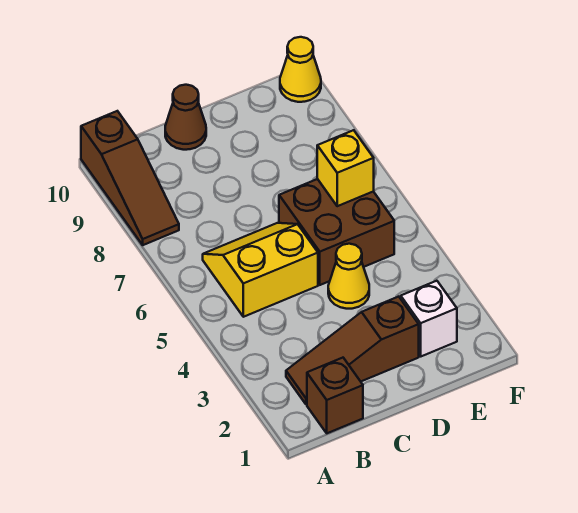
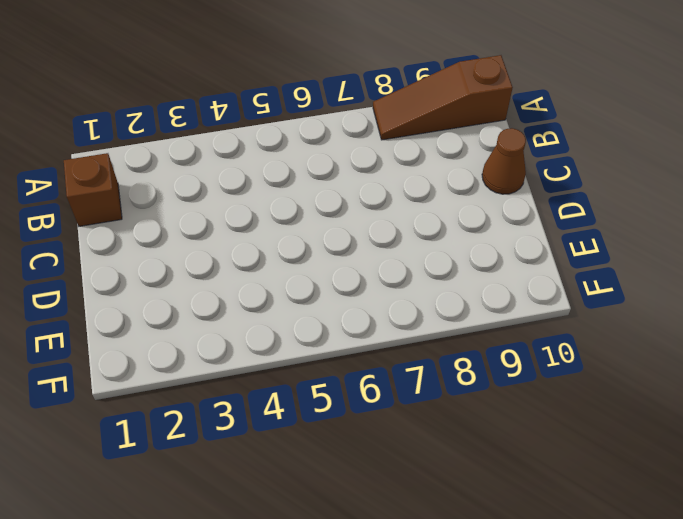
none -> brown slope B2:D2 level 1 top D
none -> yellow slope B5:C6 level 1 top 5

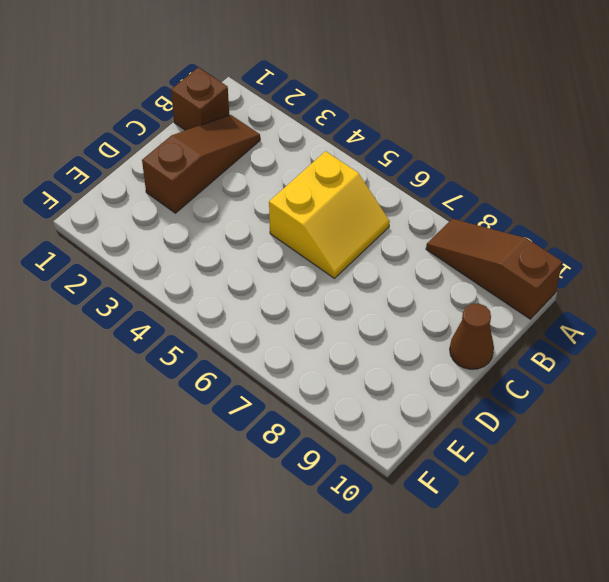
none -> yellow cone D4 level 1
none -> brown brick D5:E6 level 1

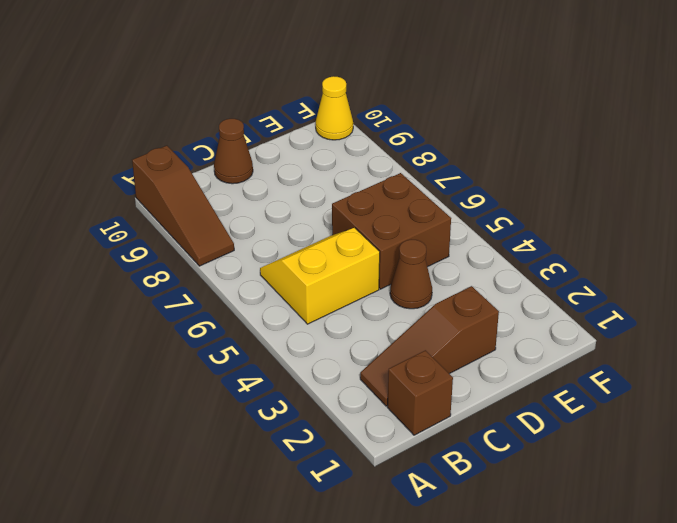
brown cone D4 level 1 -> yellow cone D4 level 1
none -> white brick E2 level 1
none -> yellow brick E6 level 2

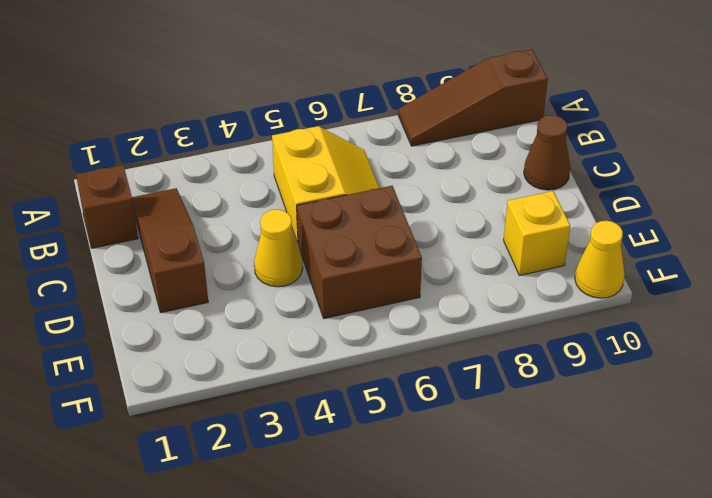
yellow brick E9 level 1 -> yellow brick E6 level 2
none -> white brick E2 level 1

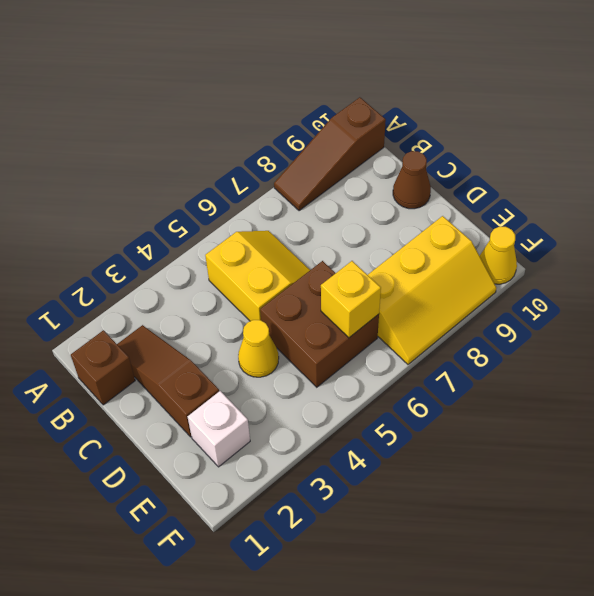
yellow slope E7:F9 level 1 top E -> none

